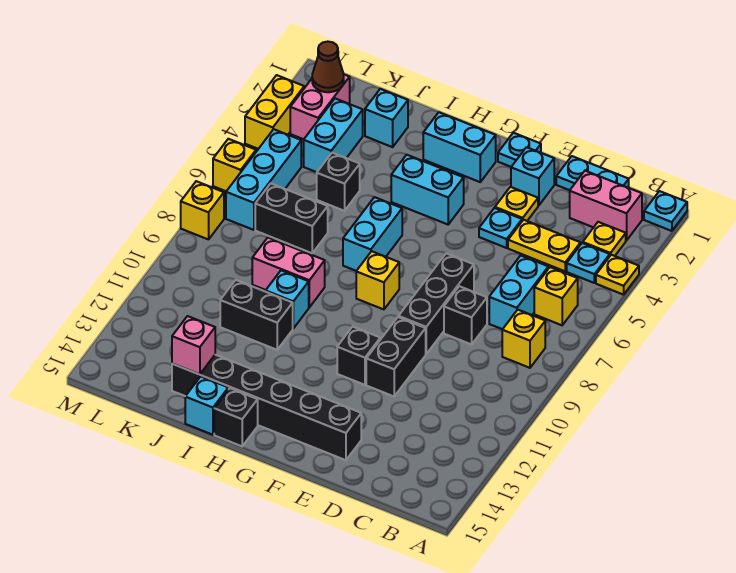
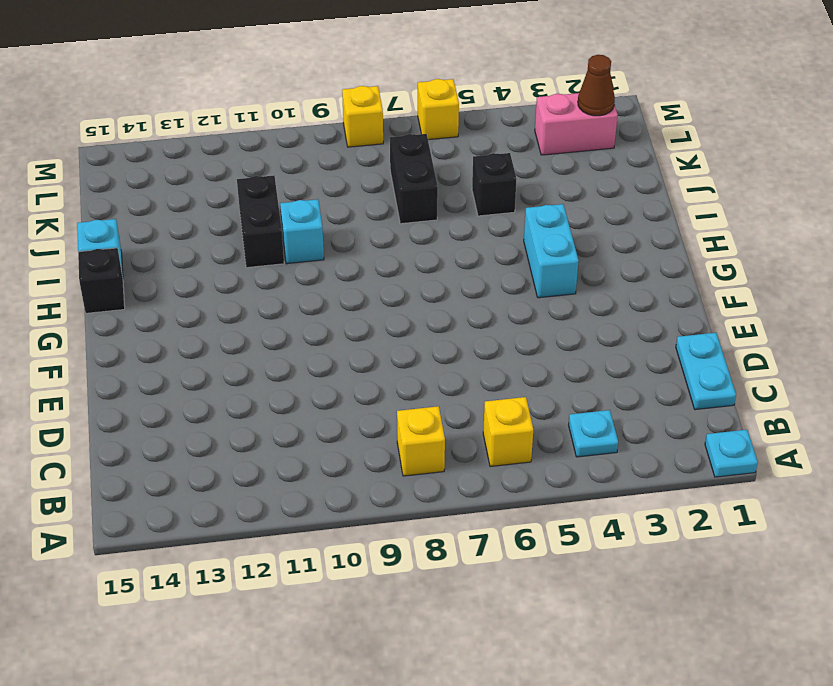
none -> yellow plate A4 level 1
none -> pink brick B2:C2 level 1
none -> yellow plate B3 level 1
none -> yellow plate C4:D4 level 1

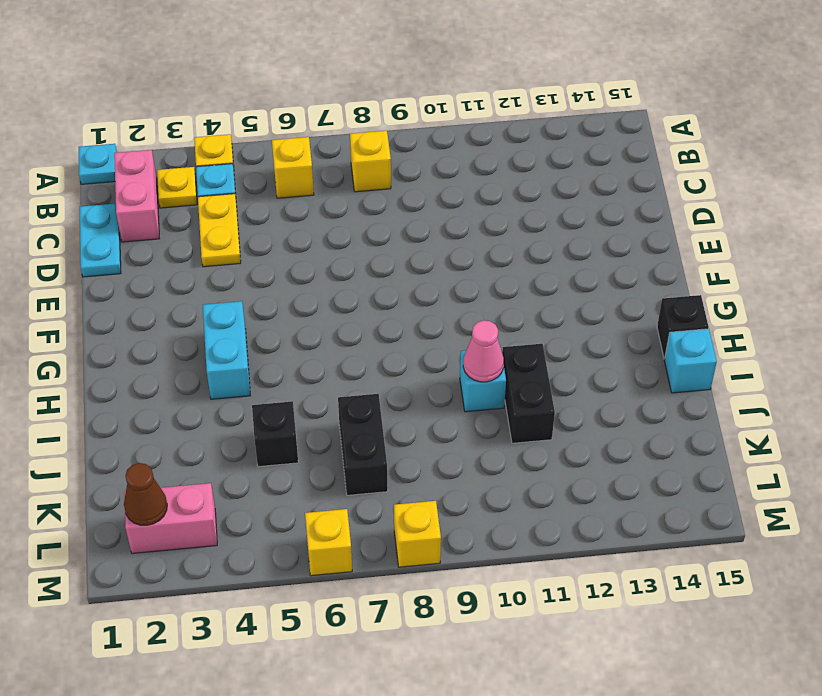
pink cone I10 level 2 -> none
none -> cyan brick C6:C7 level 1
none -> black brick D8 level 1
none -> cyan brick E2 level 1
none -> yellow plate E3 level 1

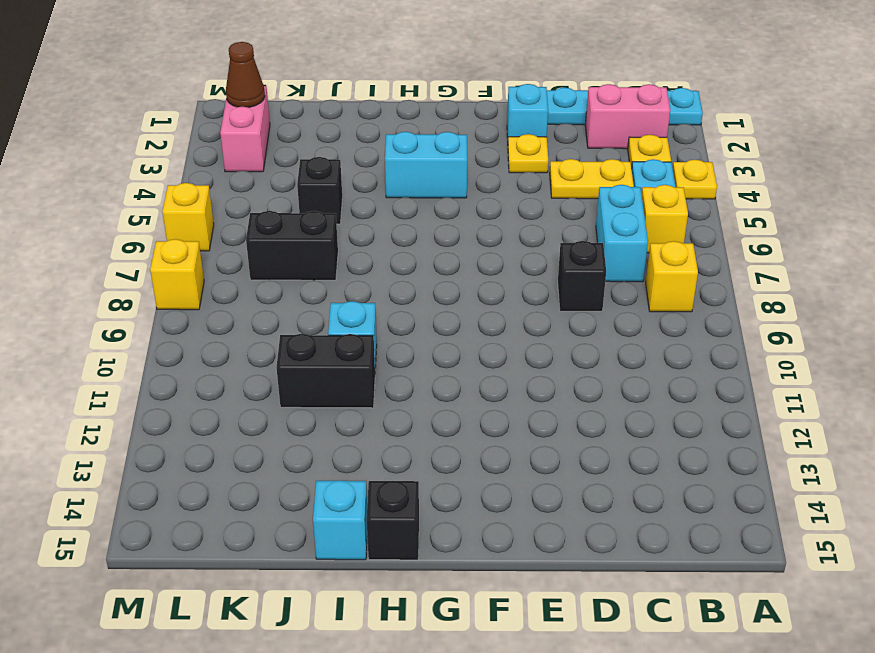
none -> cyan plate E4 level 1
none -> black brick E7:E9 level 1
none -> black brick E10:E11 level 1
none -> black brick E14:J14 level 1

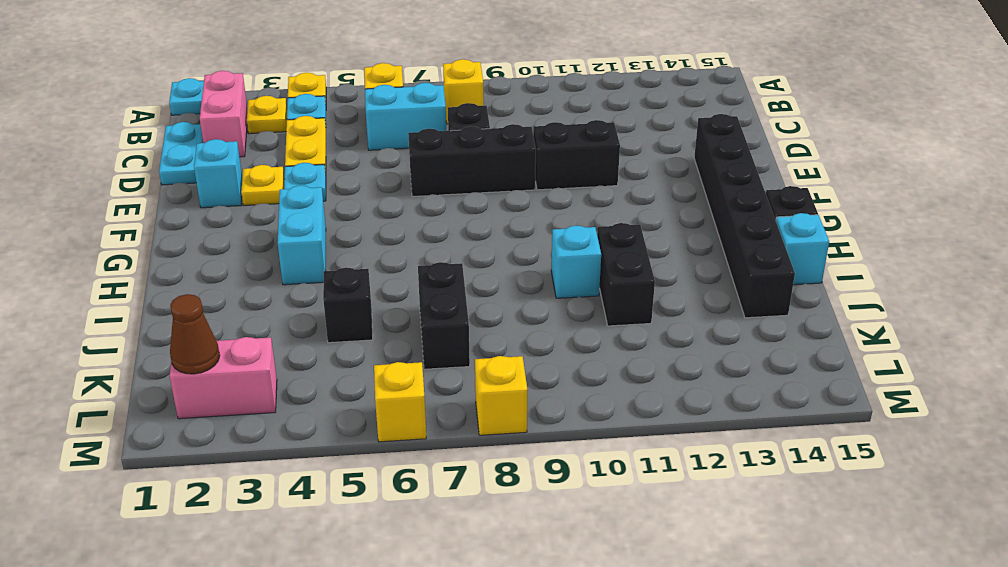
none -> cyan plate F1 level 1
none -> black brick F11 level 1
none -> cyan brick G2:H2 level 1
none -> yellow brick G8 level 1

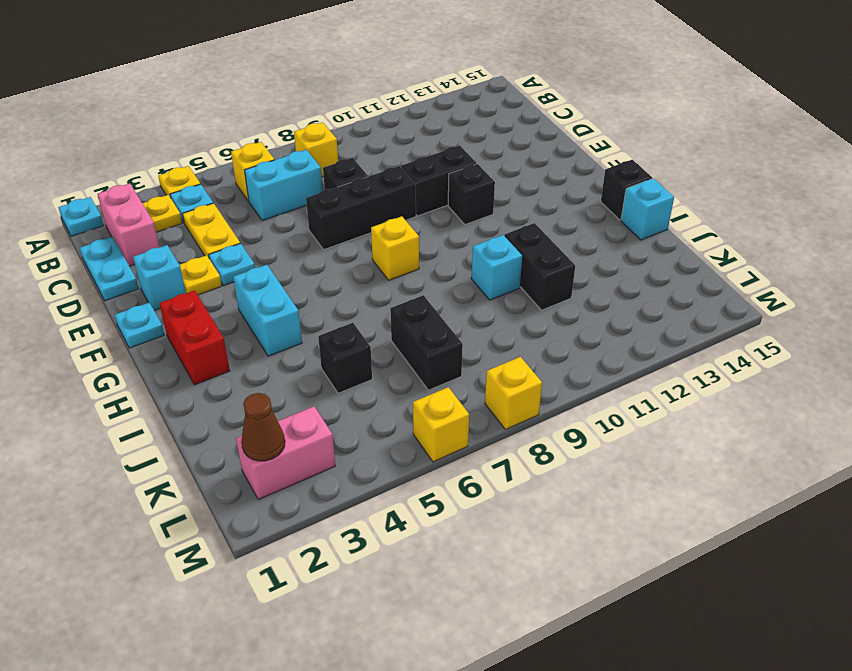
red brick G2:H2 level 1 -> cyan brick G2:H2 level 1
none -> black brick E14:J14 level 1
none -> cyan brick H6:H7 level 1
none -> pink brick I9:J9 level 1
none -> cyan brick J2 level 1

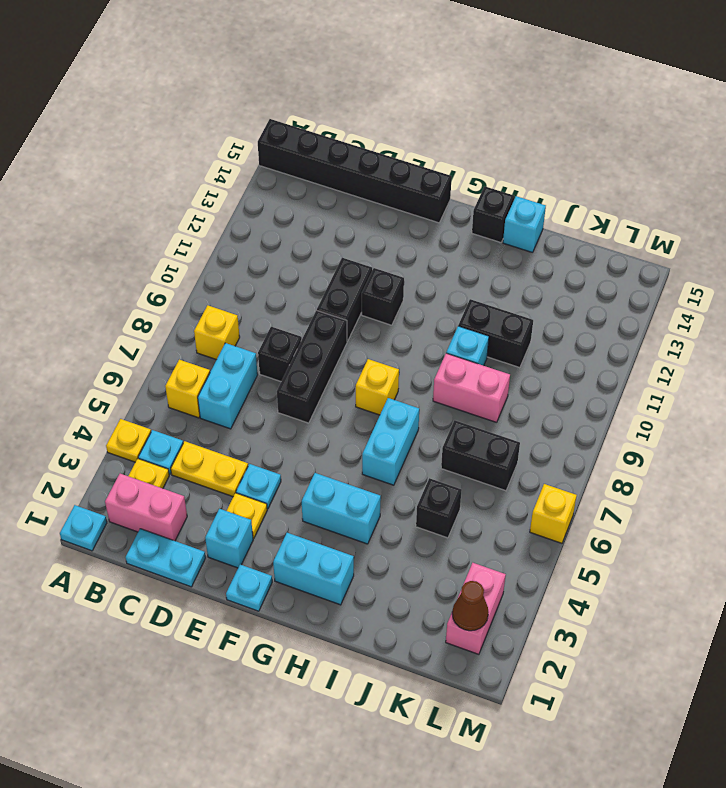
black brick A15:F15 level 1 -> black brick E14:J14 level 1
none -> cyan brick J2 level 1
none -> cyan brick K3:K4 level 1
none -> cyan brick L5:L7 level 1
none -> yellow brick M3:M4 level 1

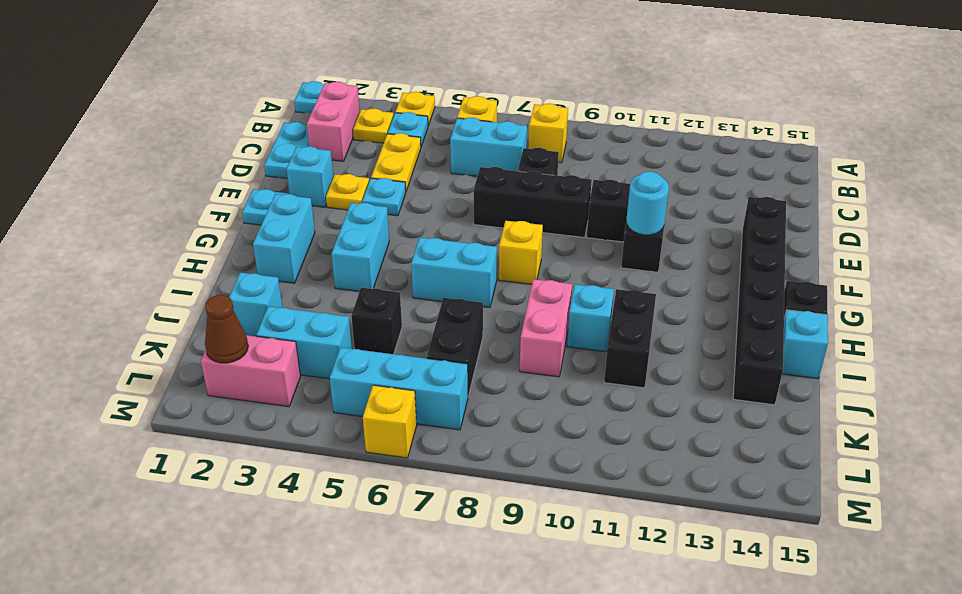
cyan round brick F11 level 2 -> none
none -> yellow brick M3:M4 level 1
none -> yellow brick M8 level 1
none -> pink brick J14 level 2

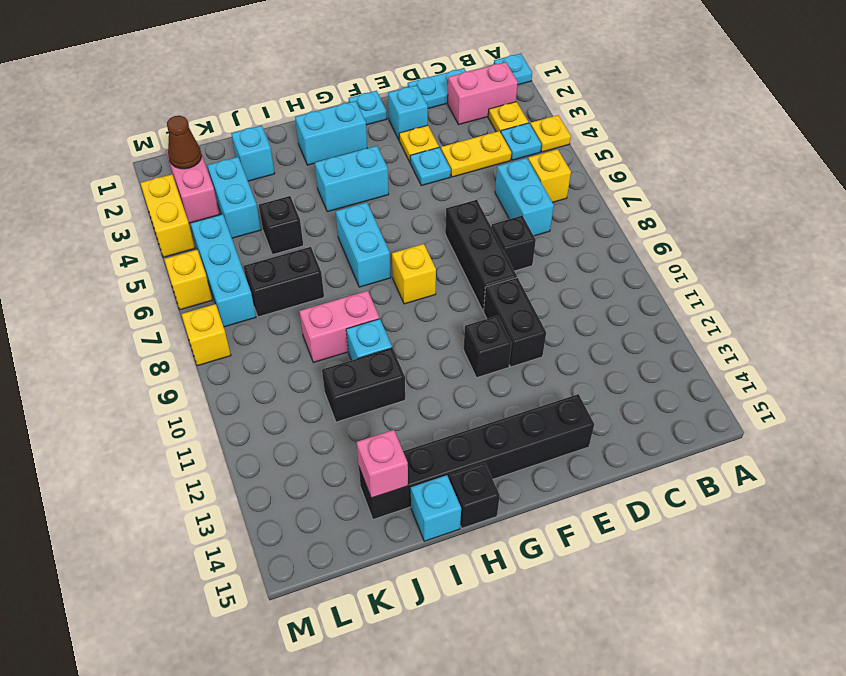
none -> yellow brick B8 level 1

